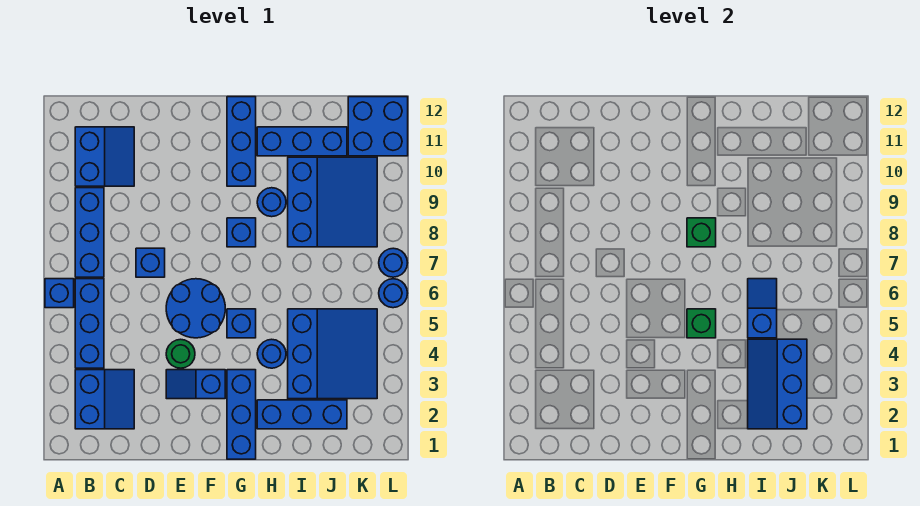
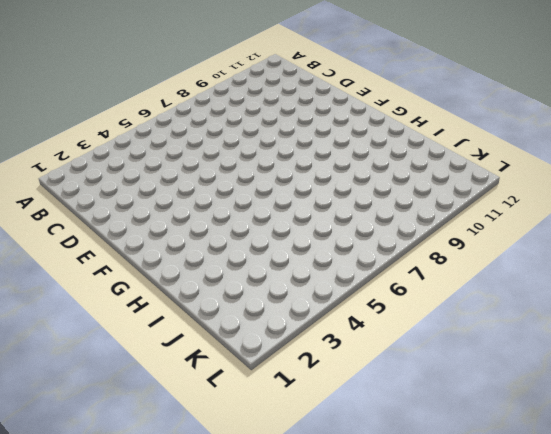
none -> blue brick A6 level 1
none -> blue slope B2:C3 level 1 top B
none -> blue brick B4:B6 level 1

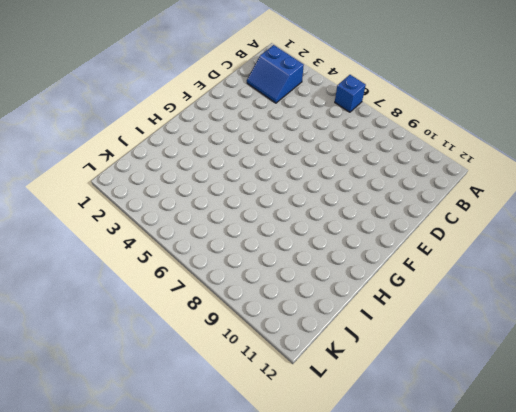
none -> blue brick B4:B6 level 1
none -> blue brick B7:B9 level 1
none -> blue slope B10:C11 level 1 top B

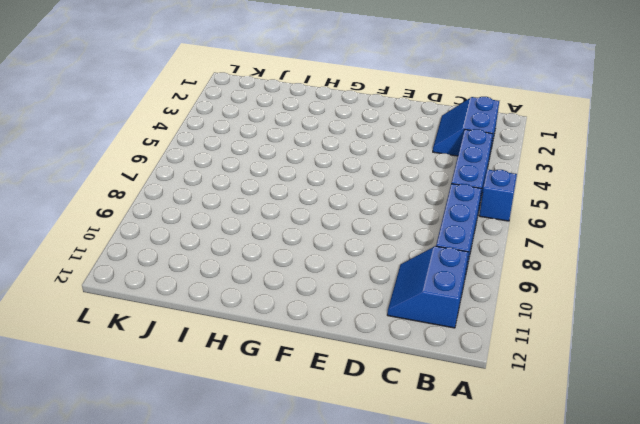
none -> blue brick D7 level 1
none -> blue slope E3:F3 level 1 top F
none -> green round brick E4 level 1

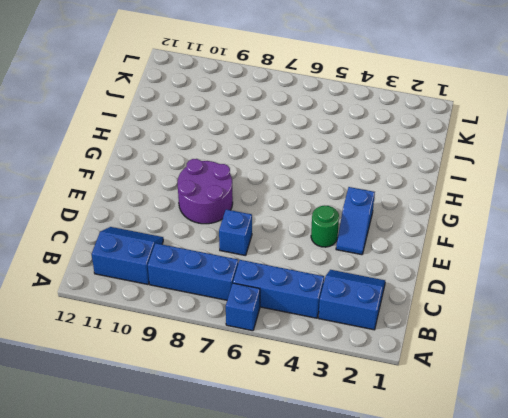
purple round brick E8:F9 level 1 -> none
none -> blue round brick E5:F6 level 1
none -> blue brick G1:G3 level 1
none -> blue brick G5 level 1

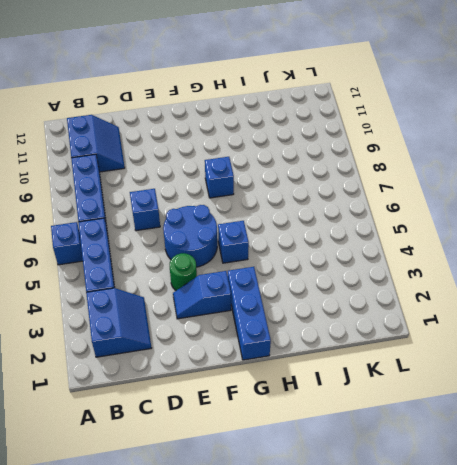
none -> blue brick G10:G12 level 1
none -> blue brick H2:J2 level 1
none -> blue round brick H4 level 1

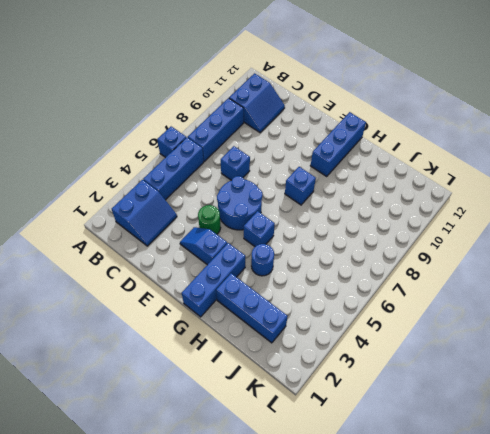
none -> blue round brick H9 level 1
none -> blue brick H11:J11 level 1
none -> blue slope I3:K5 level 1 top I

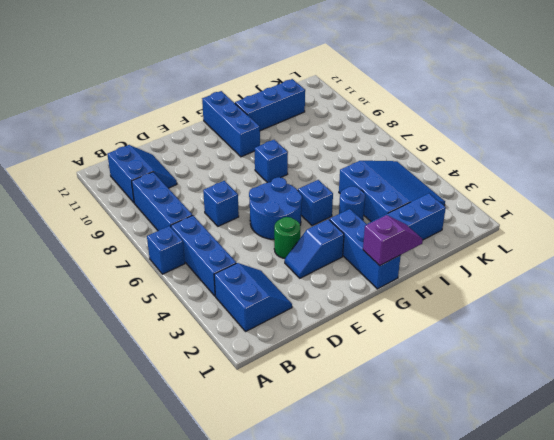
purple slope G1:H1 level 2 top G -> none
none -> blue round brick H9 level 1
none -> blue slope I8:K10 level 1 top I
none -> blue brick K11:L12 level 1

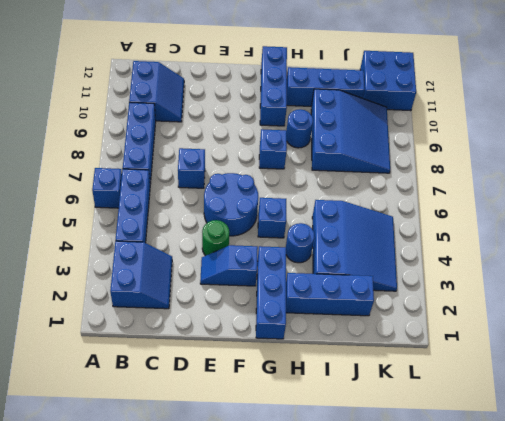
none -> blue round brick L6 level 1
none -> blue round brick L7 level 1
none -> green brick G5 level 2

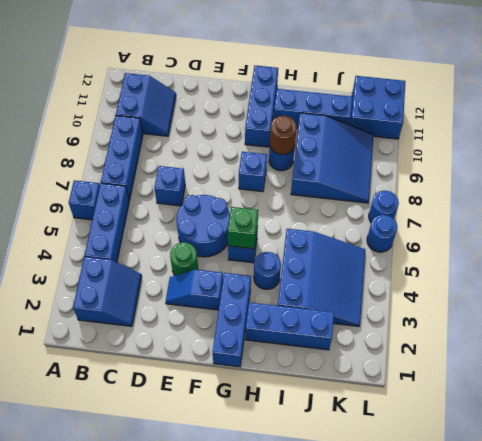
brown round brick H9 level 2 -> none
none -> green brick G8 level 2
none -> blue slope I2:J4 level 2 top J
none -> blue slope I5:I6 level 2 top 5

